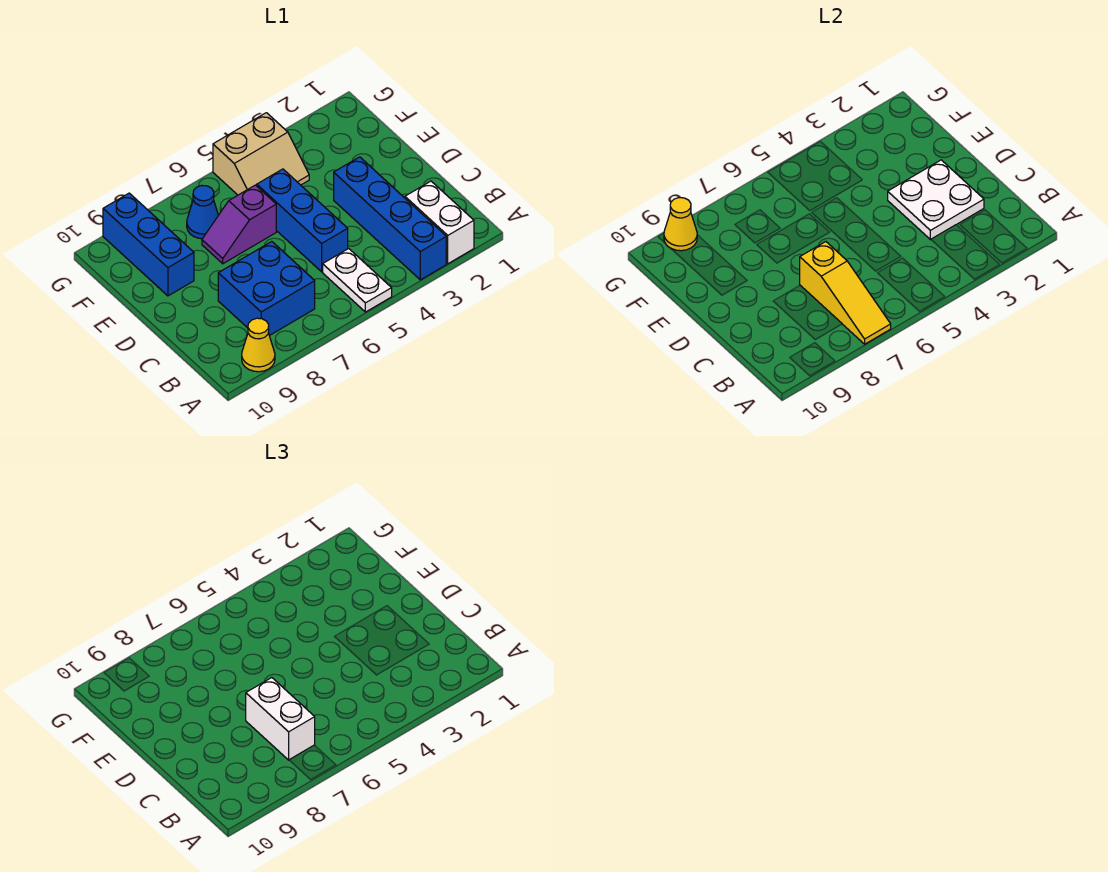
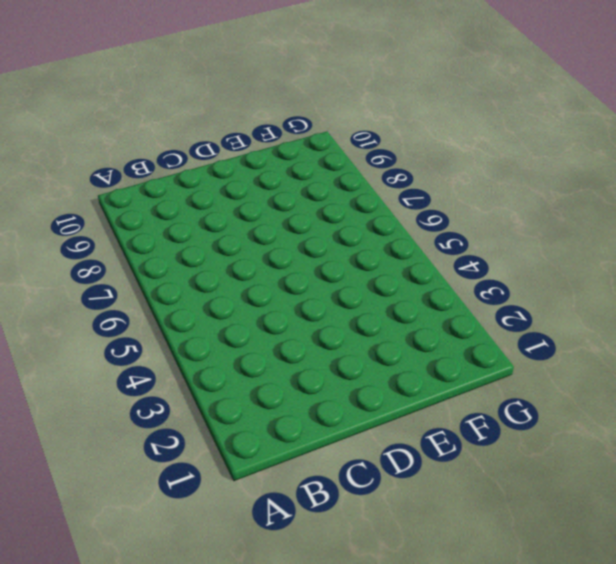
none -> white brick A2:B2 level 1
none -> blue brick A3:D3 level 1
none -> white plate A5:B5 level 1

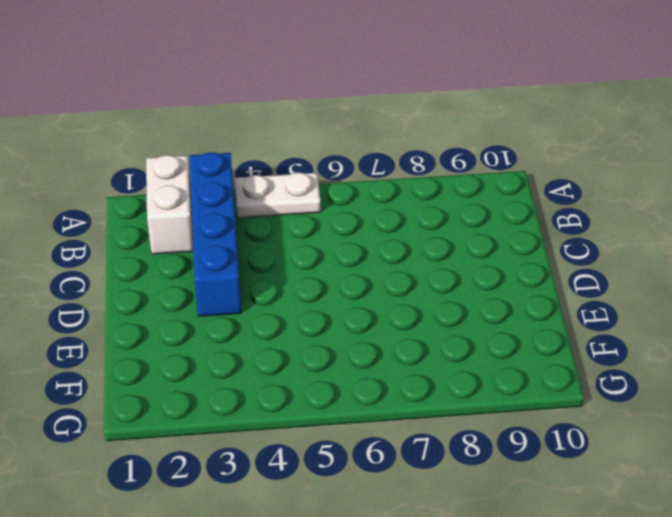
white plate A4:A5 level 1 -> white plate A5:B5 level 1
none -> yellow cone A9 level 1
none -> blue brick B7:C8 level 1
none -> blue brick C5:E5 level 1

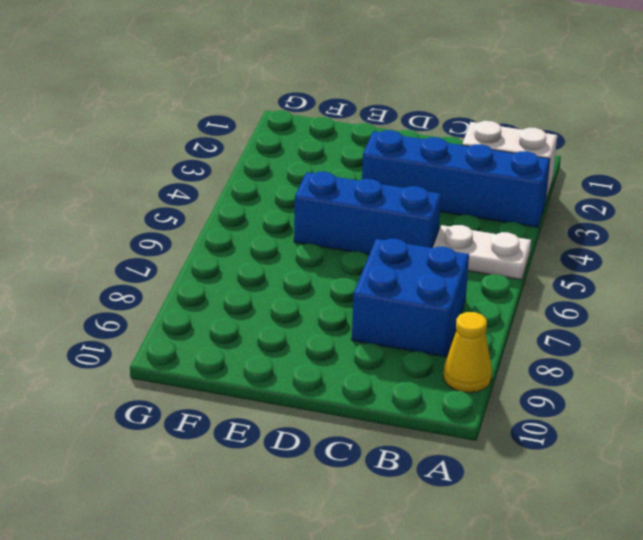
none -> purple slope E6:E7 level 1 top 6
none -> blue brick E9:G9 level 1
none -> tan slope F4:G5 level 1 top G

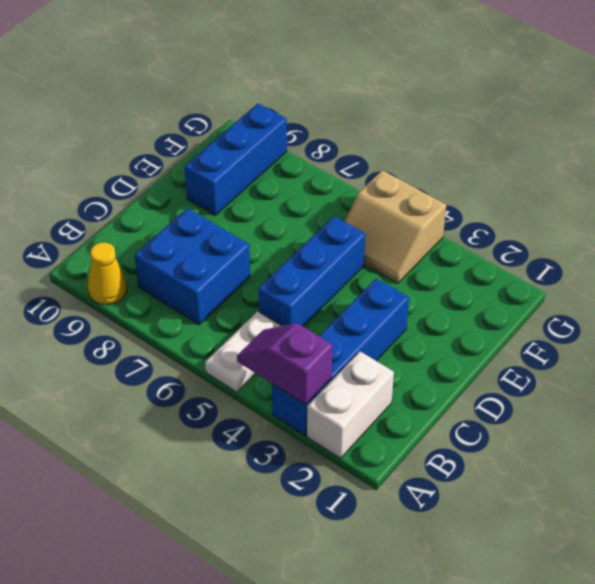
purple slope A3:A4 level 2 top 3 -> purple slope E6:E7 level 1 top 6
none -> blue cone F7 level 1
none -> yellow slope A7:C7 level 2 top C
none -> white plate C2:D3 level 2

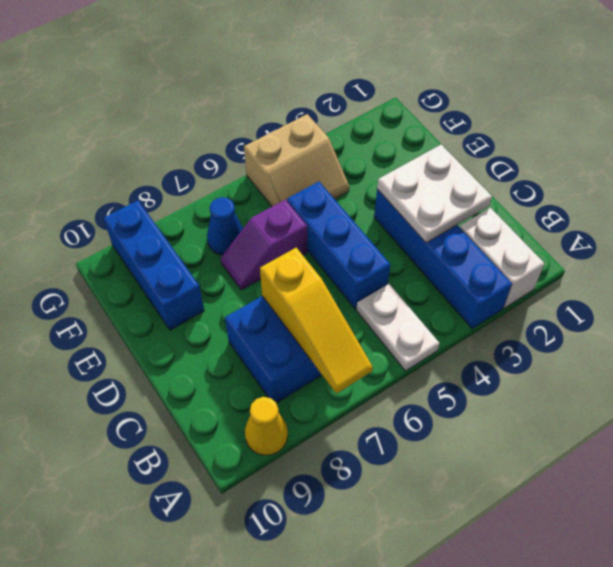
none -> yellow cone G9 level 2
none -> white brick B7:C7 level 3

